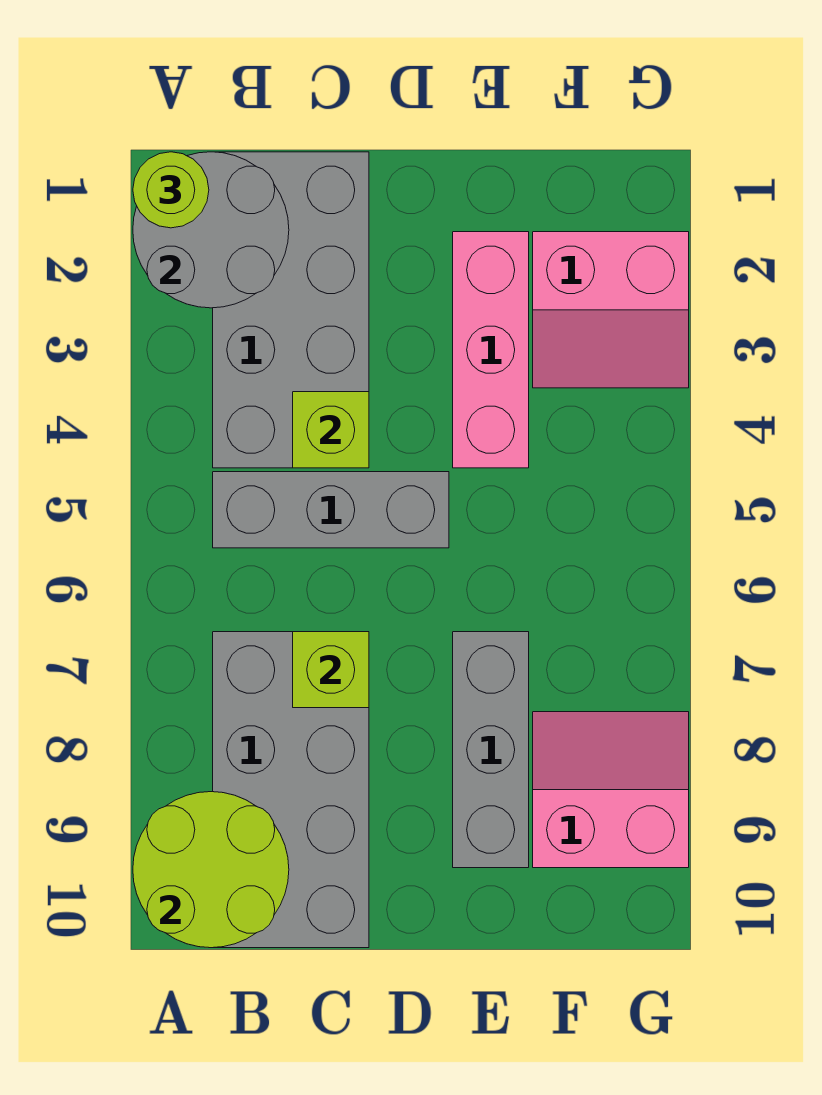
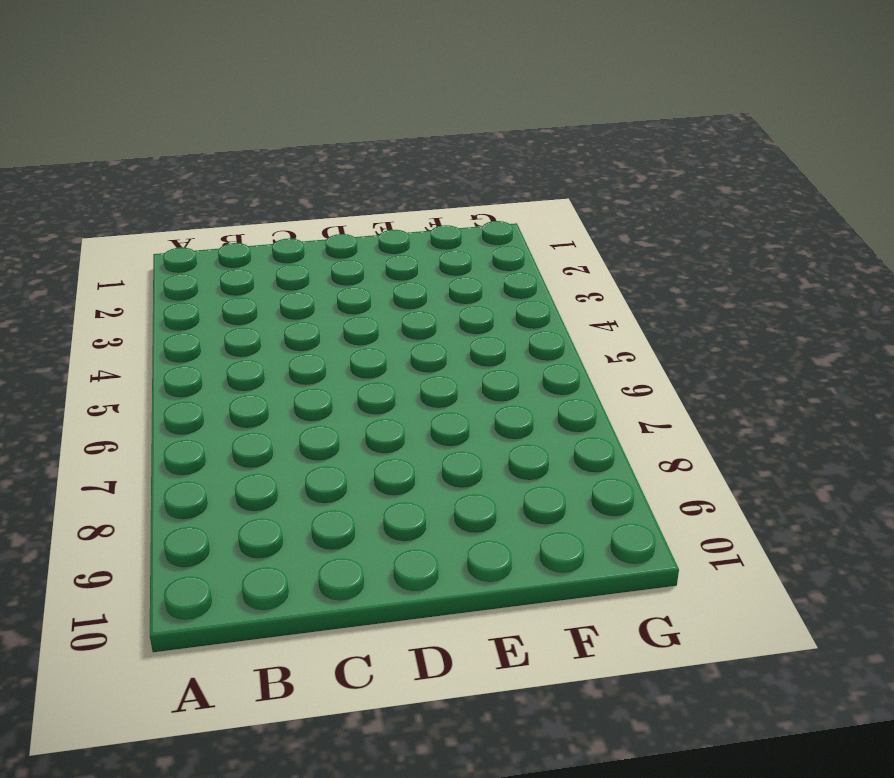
none -> grey brick B1:C4 level 1
none -> grey brick B5:D5 level 1
none -> grey brick B7:C10 level 1

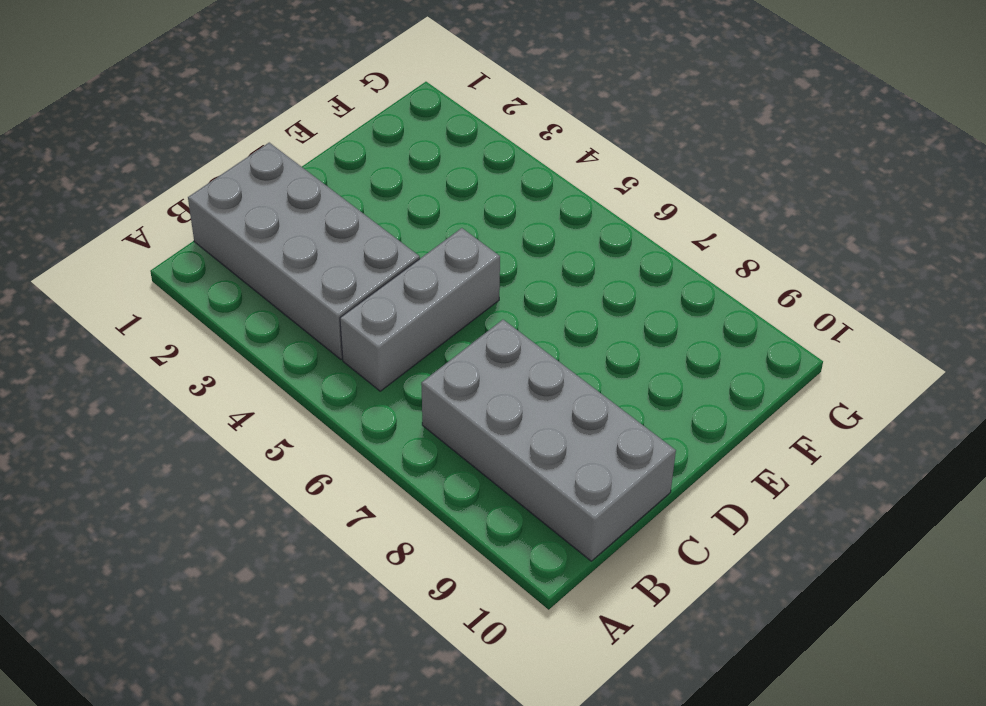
none -> pink brick E2:E4 level 1
none -> grey brick E7:E9 level 1
none -> pink slope F2:G3 level 1 top 2

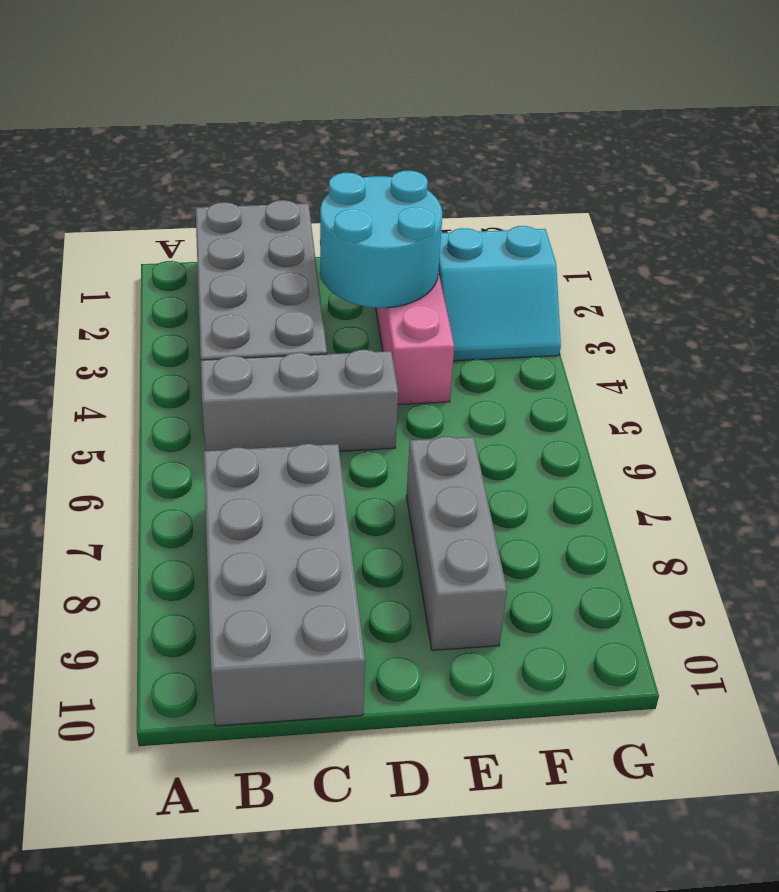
cyan round brick D2:E3 level 2 -> none
cyan slope F2:G3 level 1 top 2 -> pink slope F2:G3 level 1 top 2
none -> pink slope F8:G9 level 1 top 9
none -> grey round brick A1:B2 level 2
none -> lime round brick A9:B10 level 2

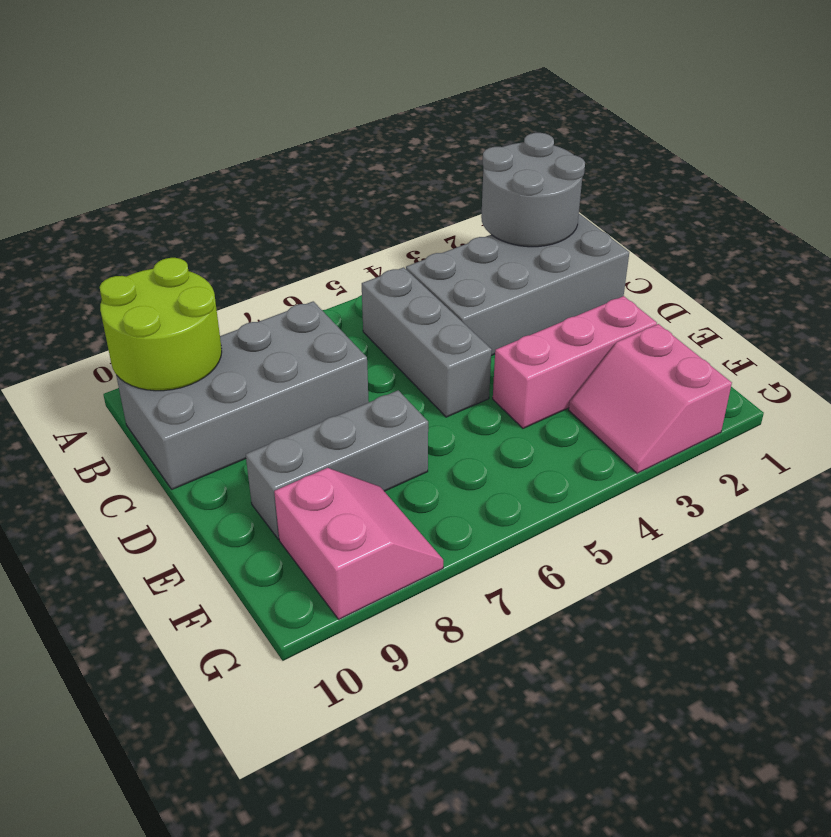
none -> lime brick C4 level 2
none -> lime brick C7 level 2
none -> lime round brick A1 level 3

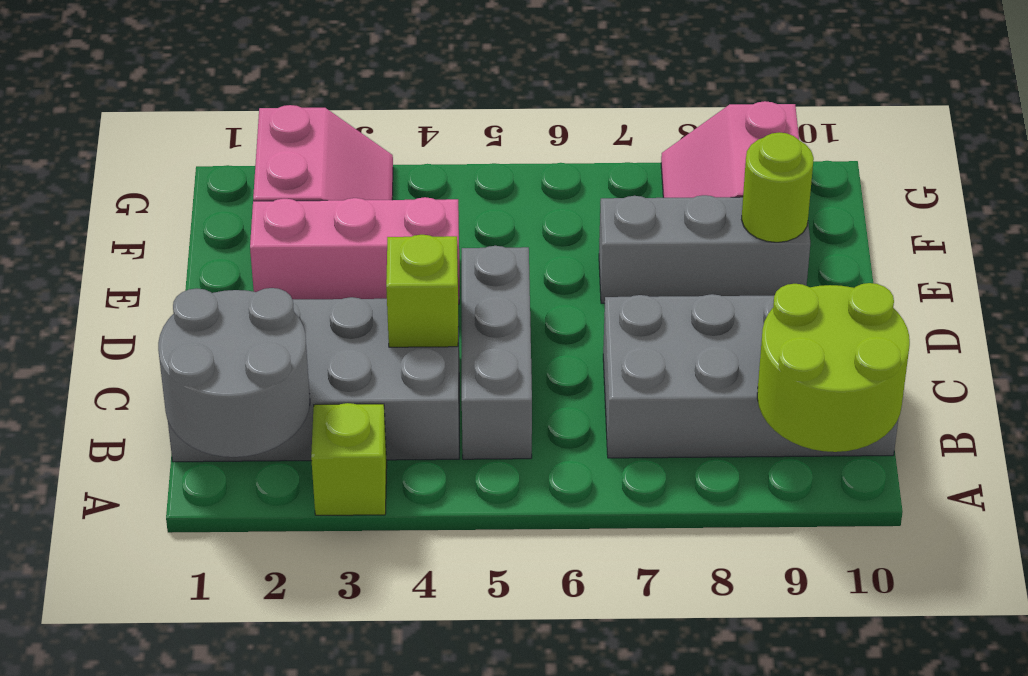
lime brick A3 level 1 -> lime brick C7 level 2
lime round brick E9 level 2 -> lime round brick A1 level 3

